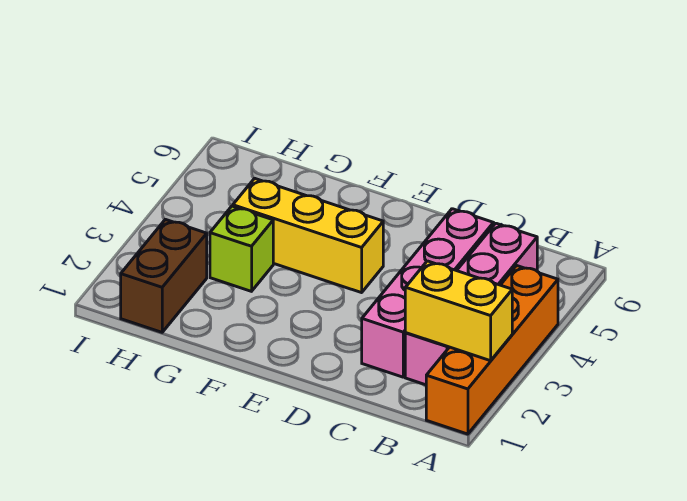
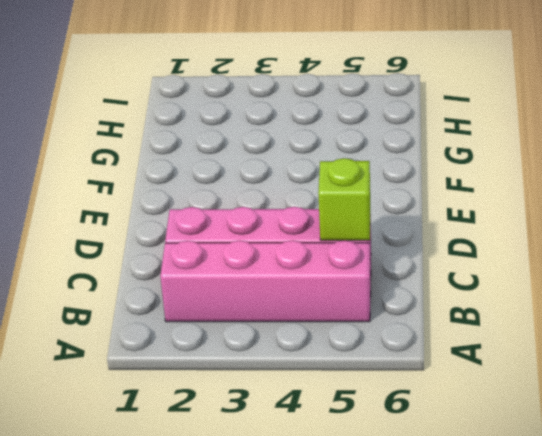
lime brick C5 level 2 -> lime brick G3 level 1
none -> orange brick A1:A4 level 1
none -> yellow brick E4:G4 level 1

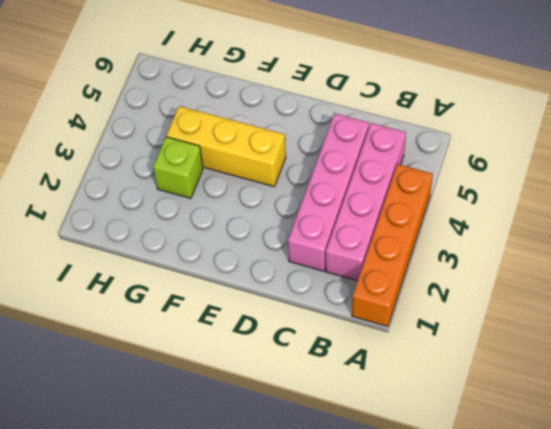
none -> brown brick H1:H2 level 1
none -> yellow brick A2:B2 level 2

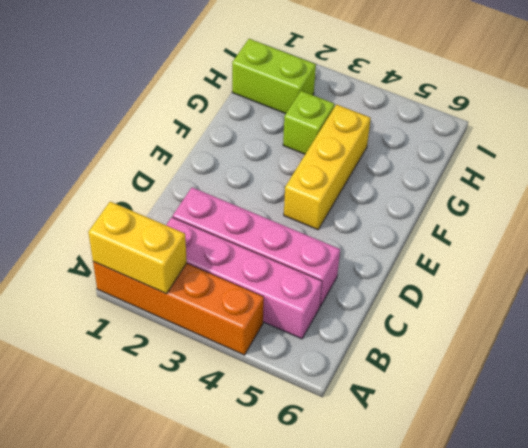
yellow brick A1:A2 level 2 -> yellow brick A2:B2 level 2
lime brick H1:H2 level 1 -> brown brick H1:H2 level 1

